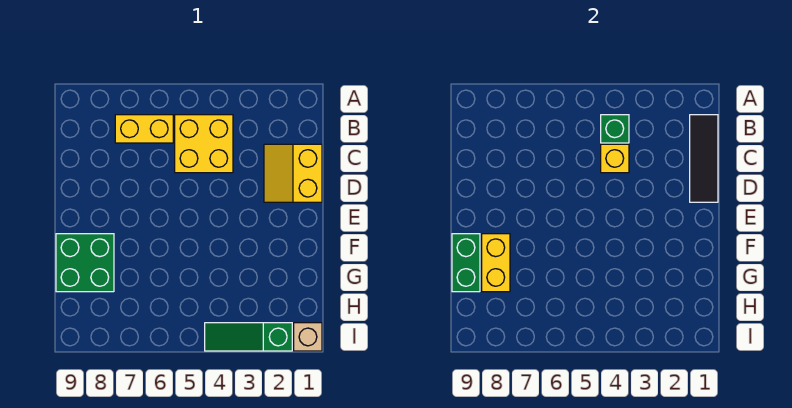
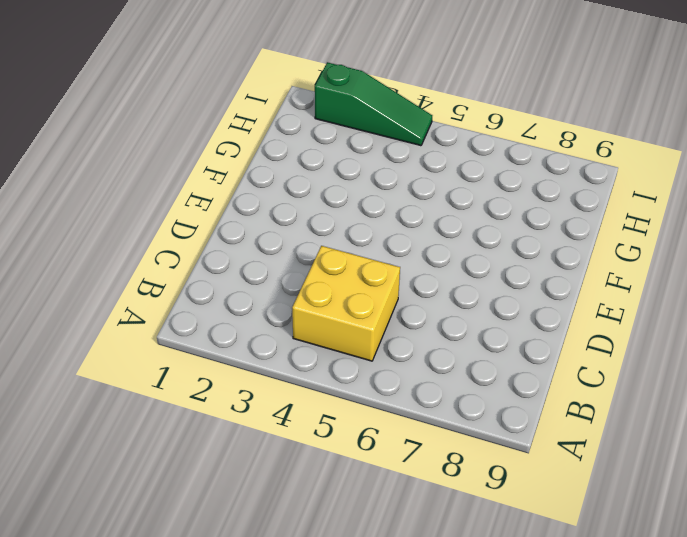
none -> yellow brick B6:B7 level 1
none -> yellow slope C1:D2 level 1 top 1

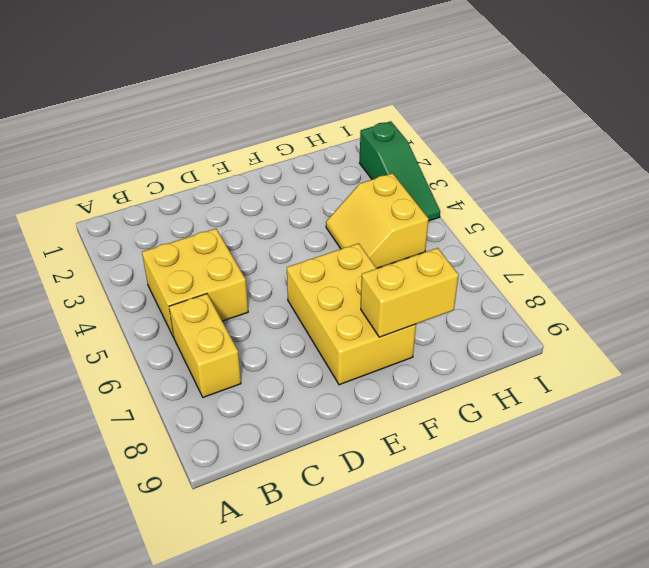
yellow brick E6:F8 level 1 -> green brick F8:G9 level 1
yellow slope G4:H5 level 1 top H -> yellow slope C1:D2 level 1 top 1
none -> tan brick I1 level 1
none -> black tile B1:D1 level 2

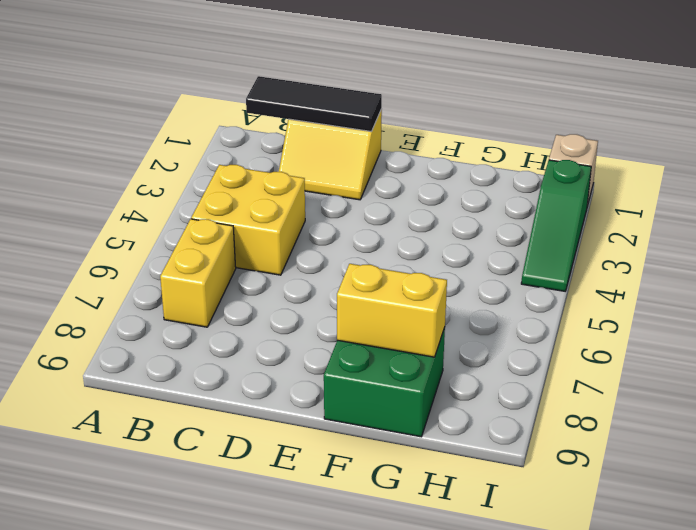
none -> green brick B4 level 2
none -> yellow brick C4 level 2

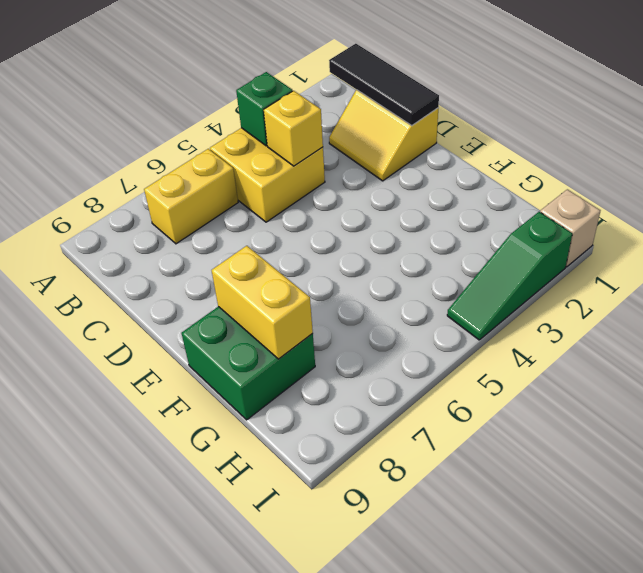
none -> green brick F9:G9 level 2

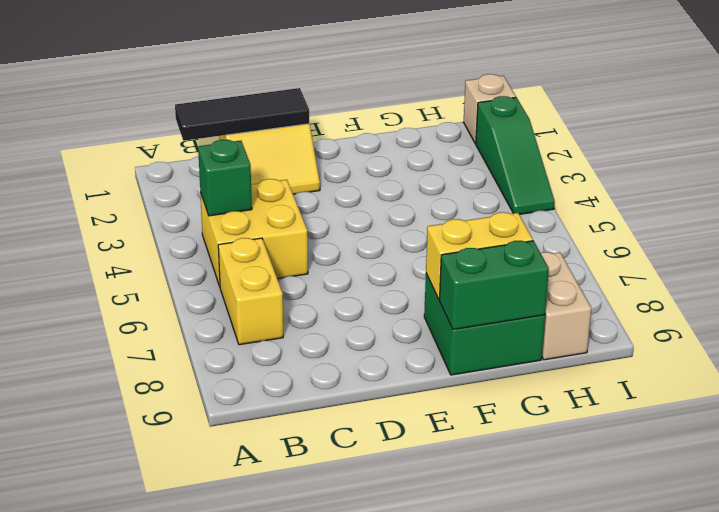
tan brick H8:H9 level 1 -> none
none -> yellow brick C4 level 2

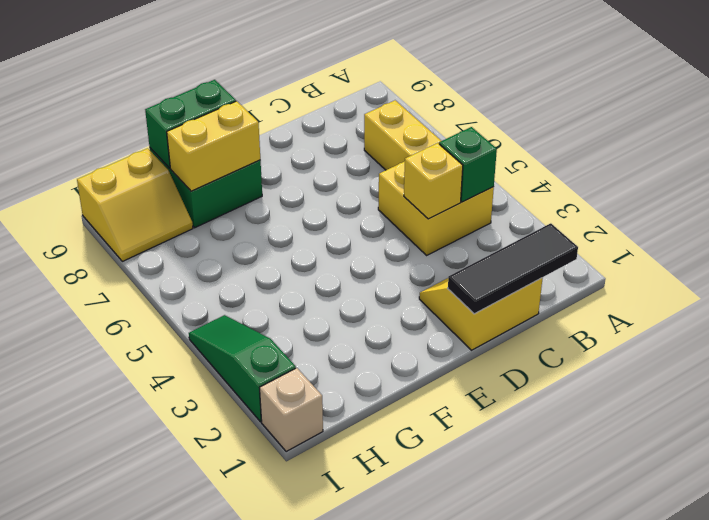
yellow slope H8:I9 level 1 top 9 -> none

